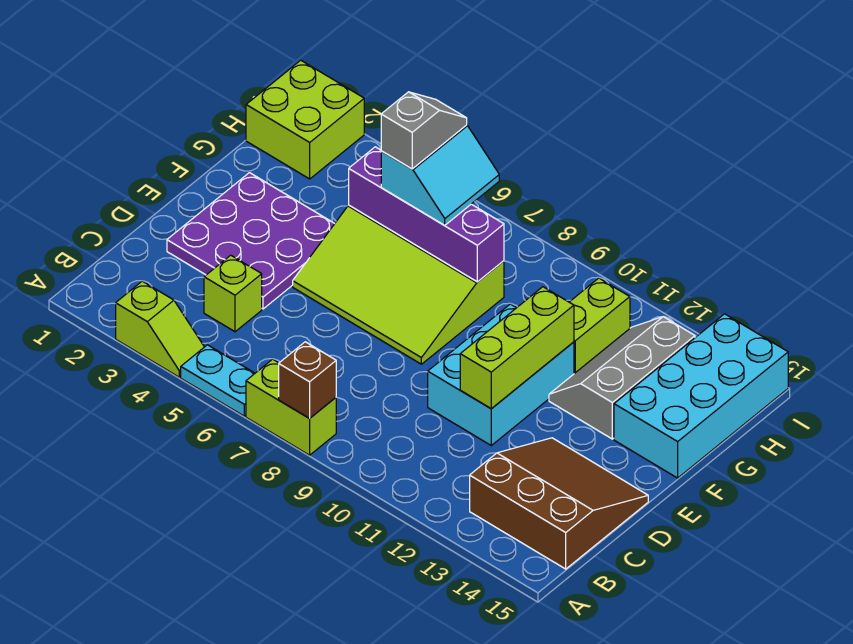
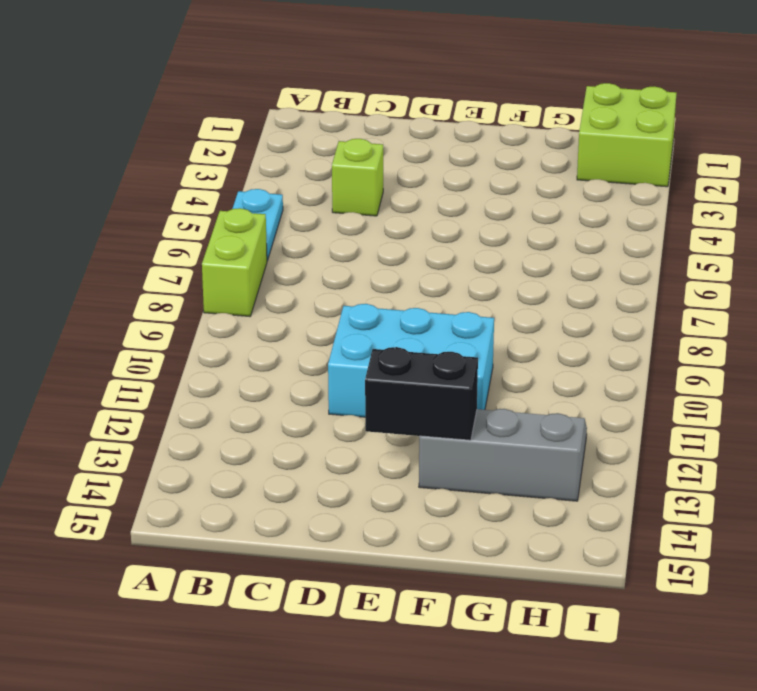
black brick E13:F13 level 2 -> none
none -> lime slope A3:A4 level 1 top 3
none -> brown slope B13:D15 level 1 top B
none -> purple plate D2:F4 level 1

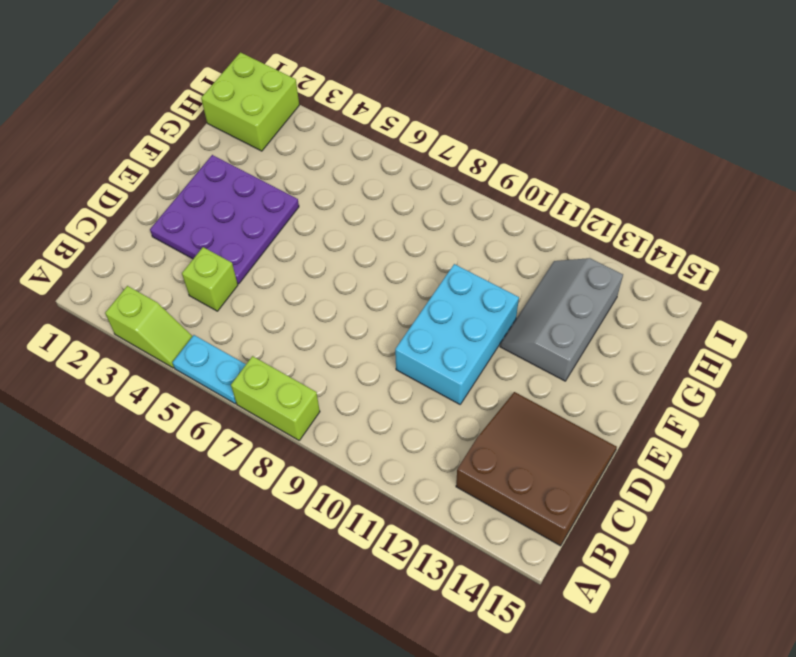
none -> lime slope E5:G8 level 1 top G
none -> cyan brick F14:I15 level 1
none -> lime brick G11:H11 level 1

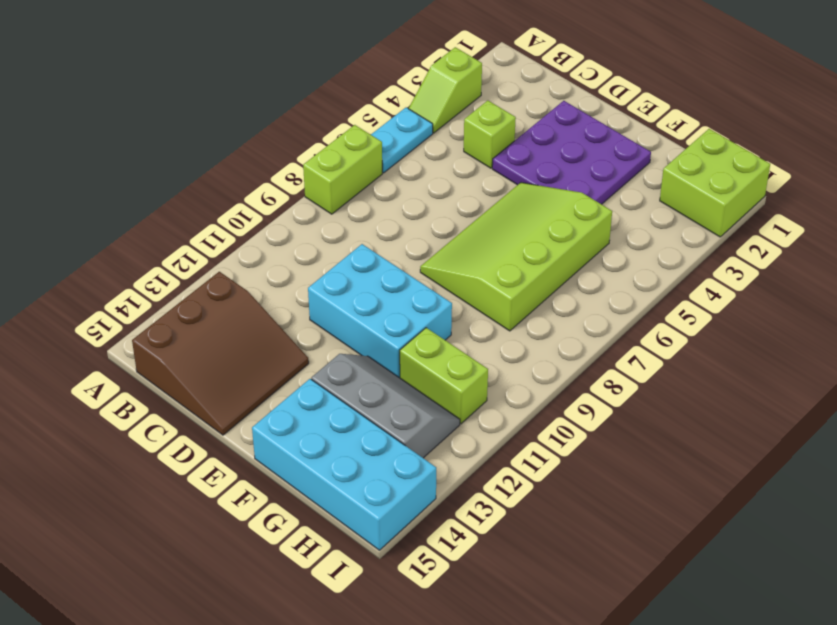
none -> brown brick A8 level 2
none -> lime brick D11:F11 level 2
none -> purple brick G5:G8 level 2

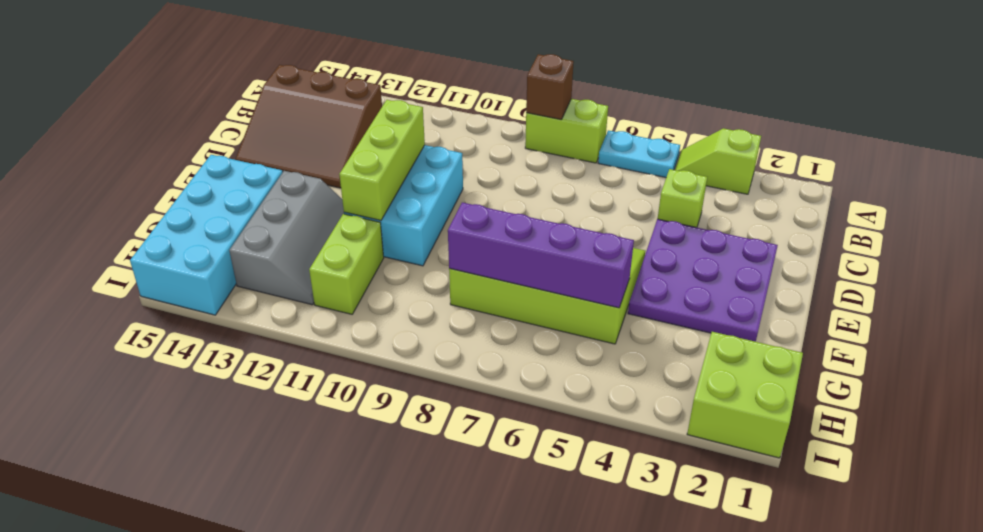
none -> cyan slope G6:H7 level 3 top 6
none -> grey slope G6:H6 level 4 top G

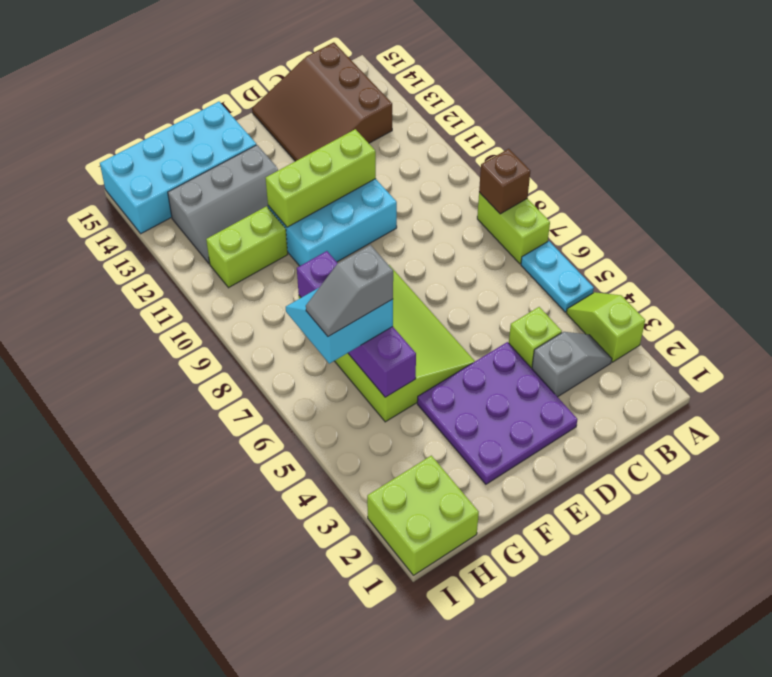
grey slope B3:C3 level 1 top C -> none

